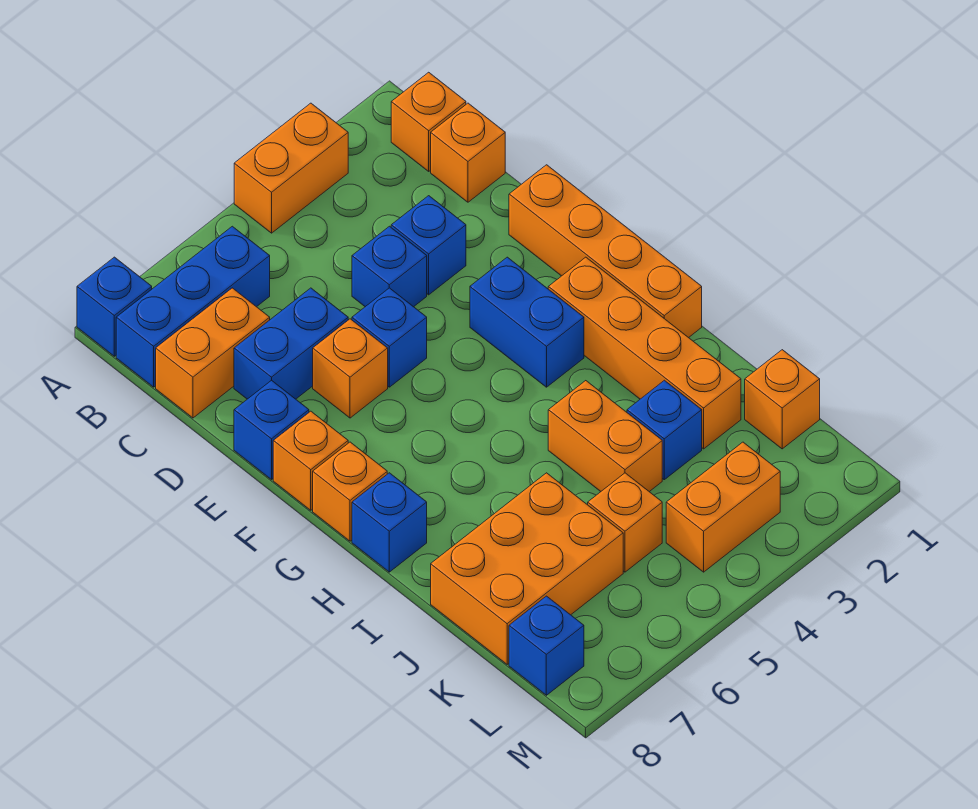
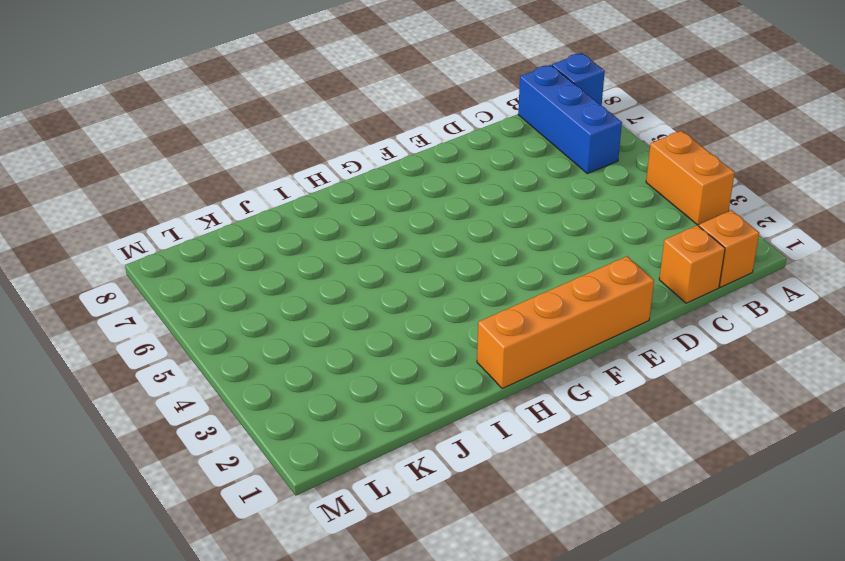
none -> orange brick C7:C8 level 1
none -> blue brick D3 level 1
none -> blue brick D4 level 1

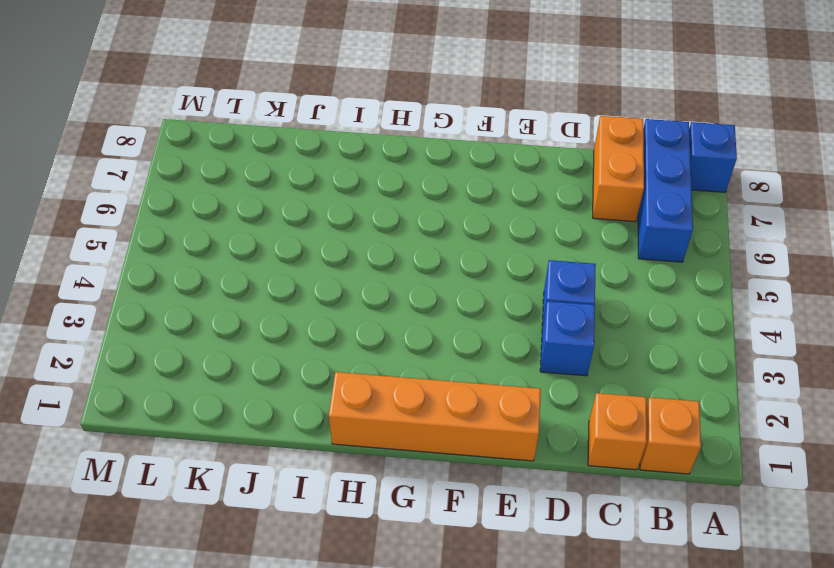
none -> orange brick A3:A4 level 1
none -> blue brick D6:D7 level 1
none -> blue brick E5 level 1

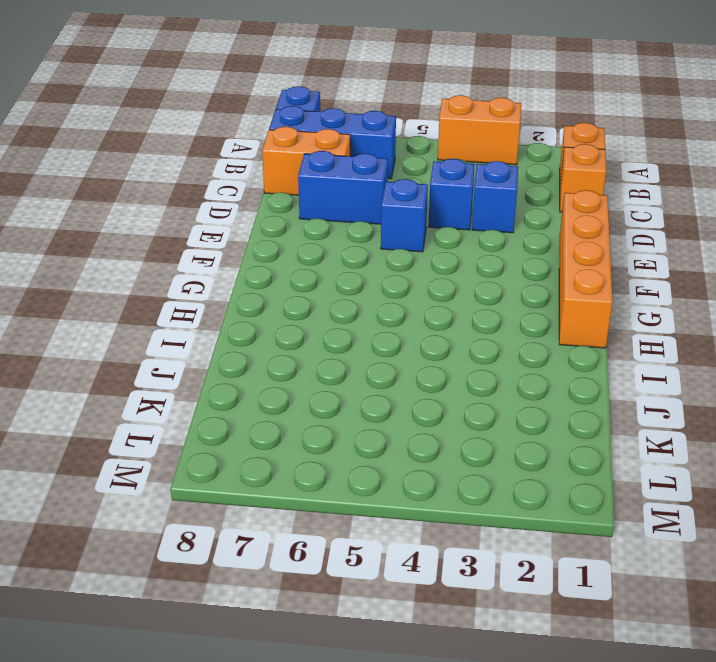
none -> orange brick E6 level 1
none -> blue brick E8 level 1
none -> blue brick F3:G3 level 1

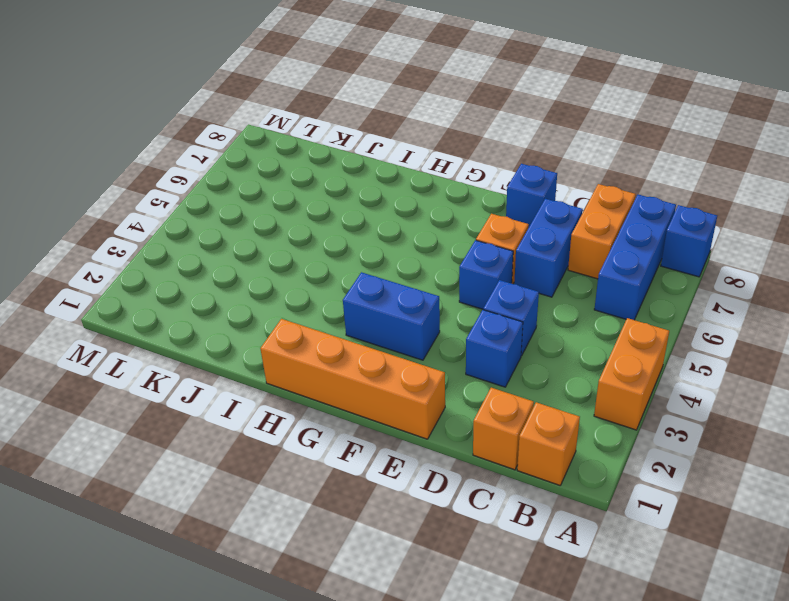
none -> orange brick F8 level 1
none -> orange brick G2:J2 level 1
none -> orange brick G8 level 1

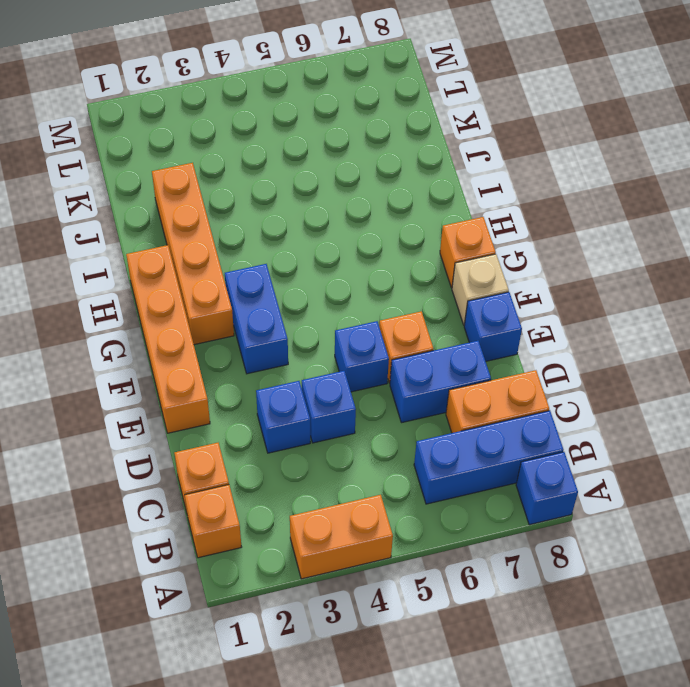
tan brick F8 level 1 -> orange brick F8 level 1
none -> blue brick H8 level 1
none -> orange brick I4:J4 level 1
none -> blue brick J3 level 1

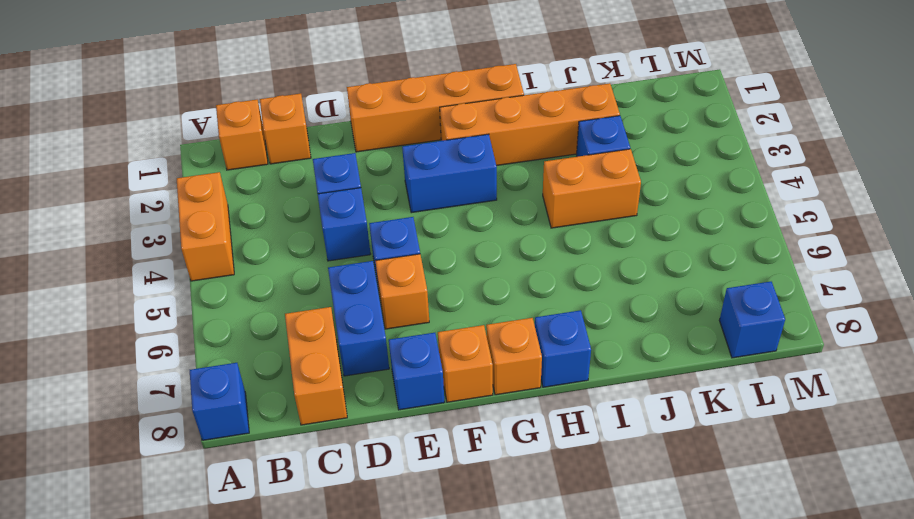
none -> blue brick B6:B8 level 1
none -> orange brick J6:K8 level 1
none -> orange brick K1 level 1

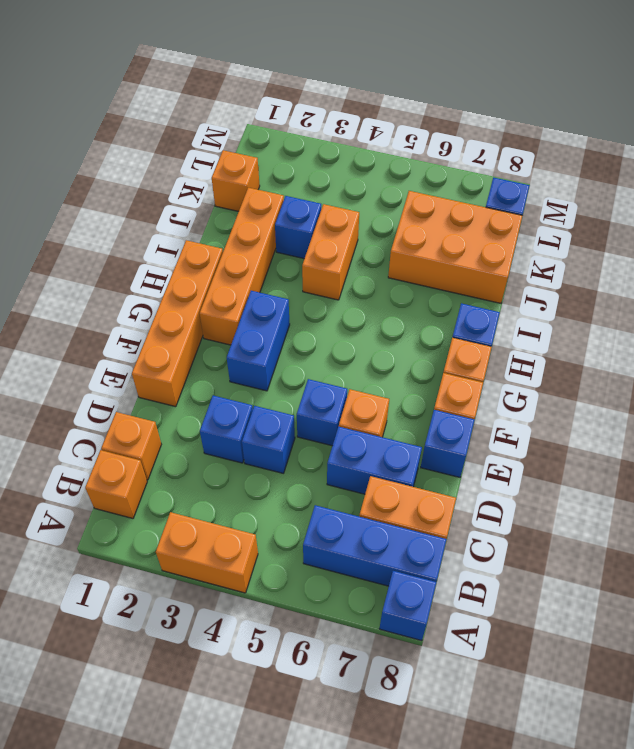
none -> orange brick K5 level 1
none -> orange brick L3:L4 level 1

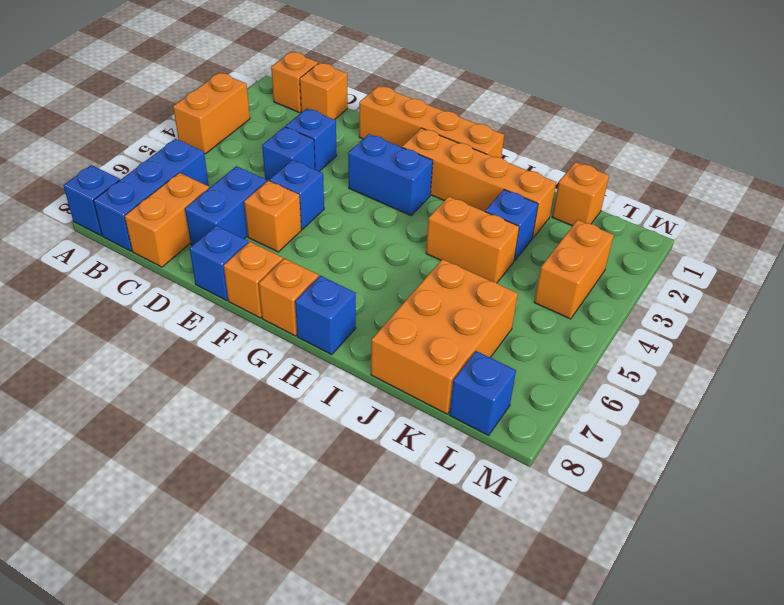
none -> orange brick K5 level 1

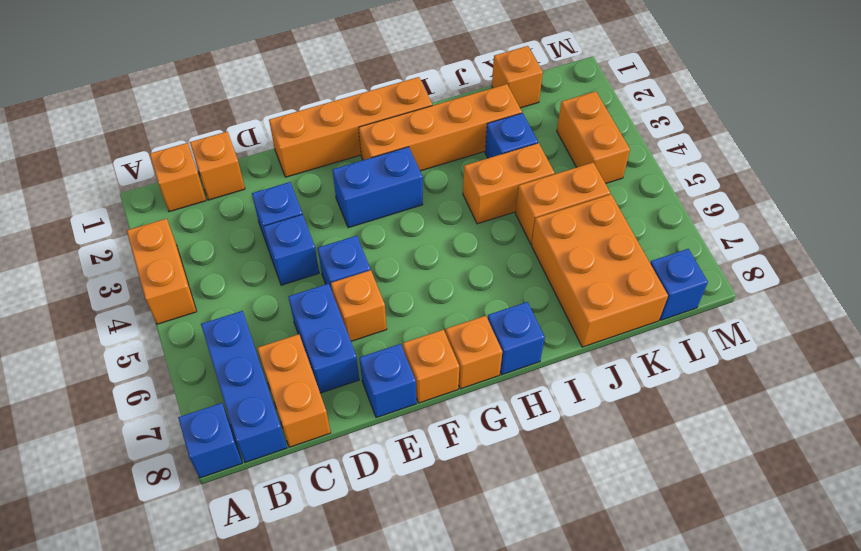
orange brick J5:K5 level 1 -> orange brick K5 level 1

